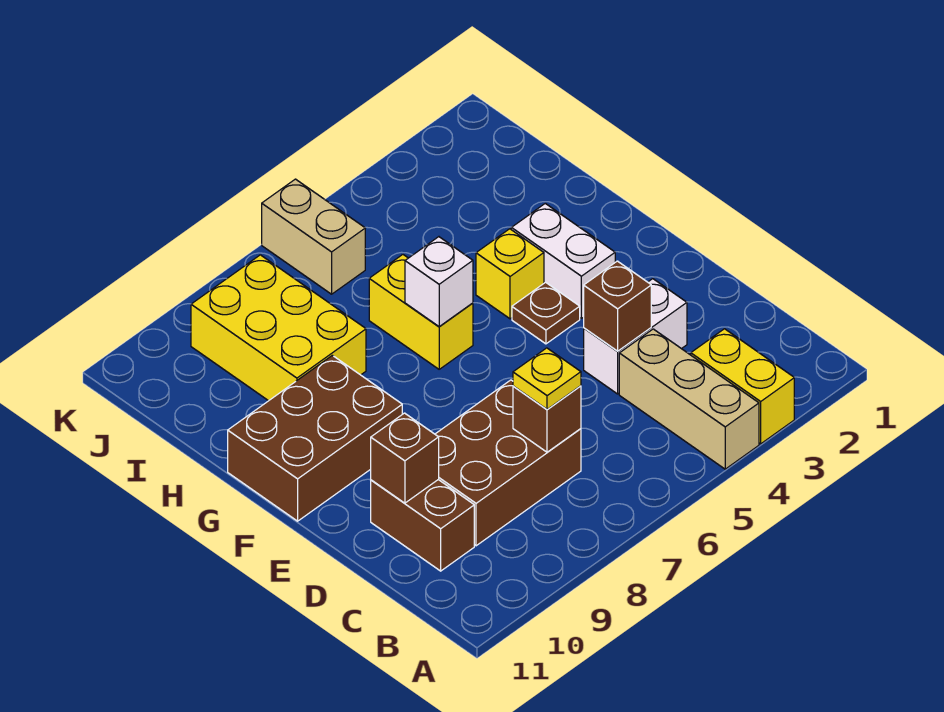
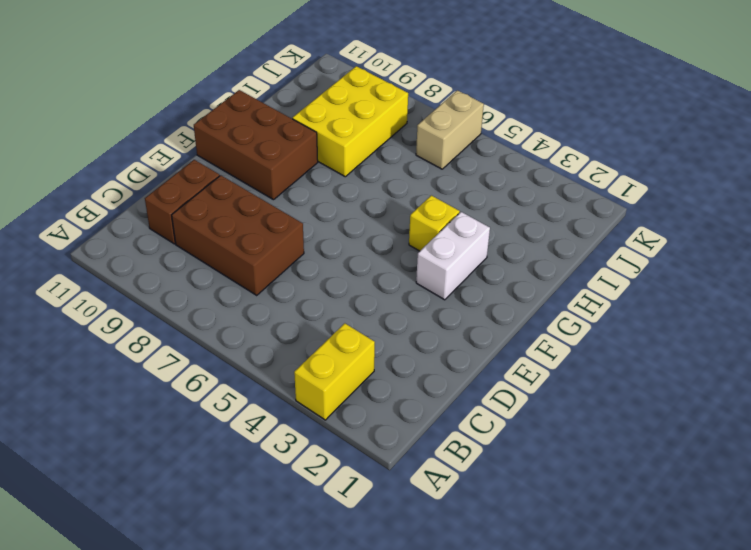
none -> tan brick A4:C4 level 1
none -> white brick D3:D4 level 1
none -> brown plate F4 level 1

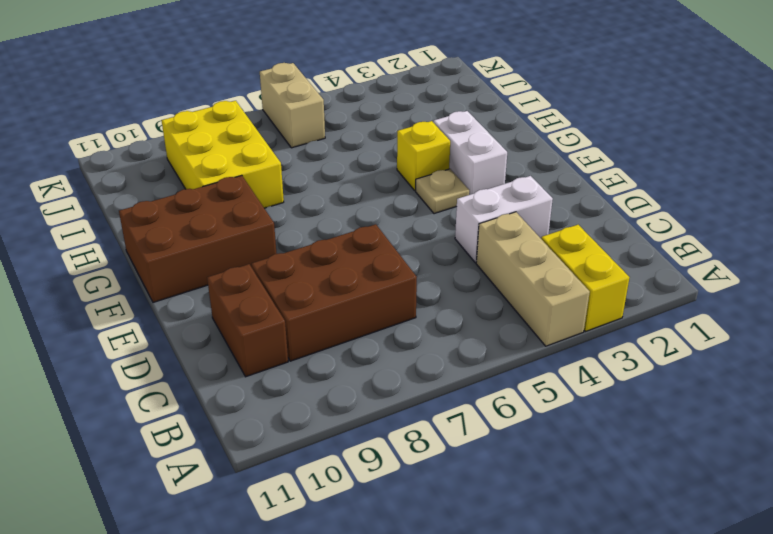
tan plate F4 level 1 -> brown plate F4 level 1
none -> yellow brick G6:H6 level 1
none -> brown brick C7 level 2
none -> brown brick D4 level 2

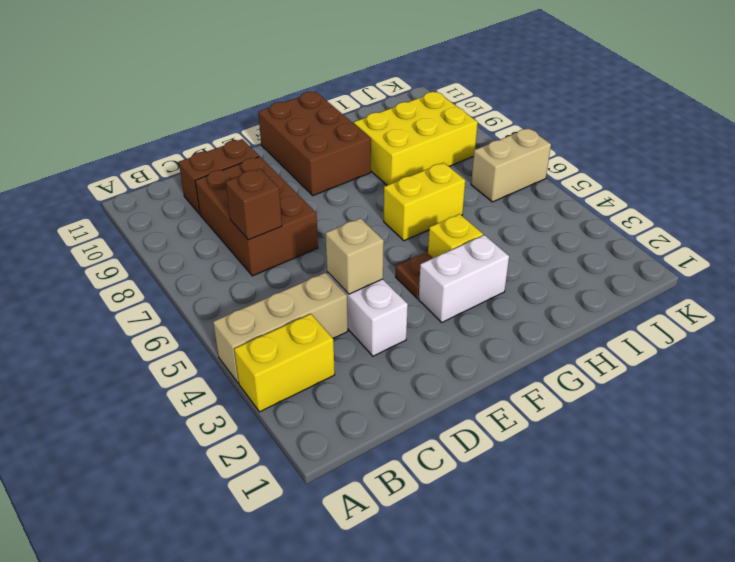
tan brick D4 level 2 -> brown brick D4 level 2
none -> brown brick D10 level 2
none -> white brick G6 level 2
none -> yellow plate C7 level 3

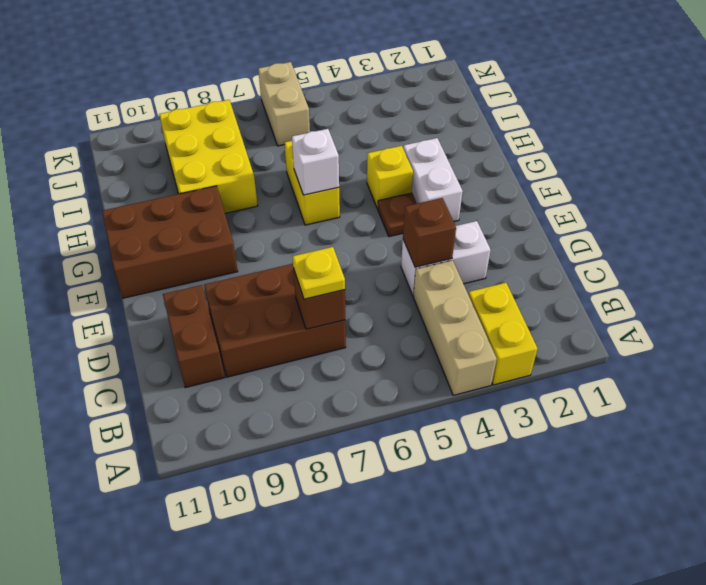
none -> brown brick D10 level 2

